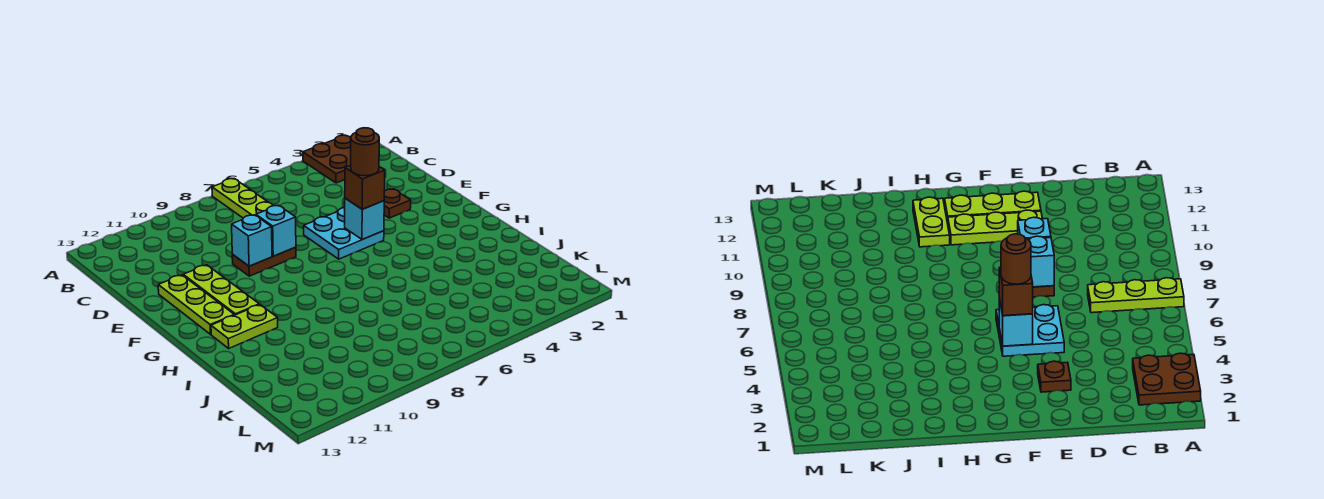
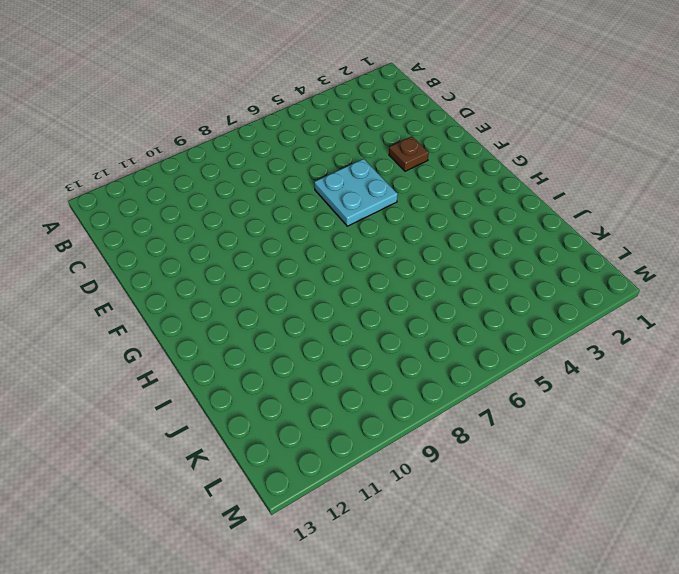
none -> brown plate A2:B3 level 1
none -> lime plate A7:C7 level 1
none -> brown plate E8:E9 level 1

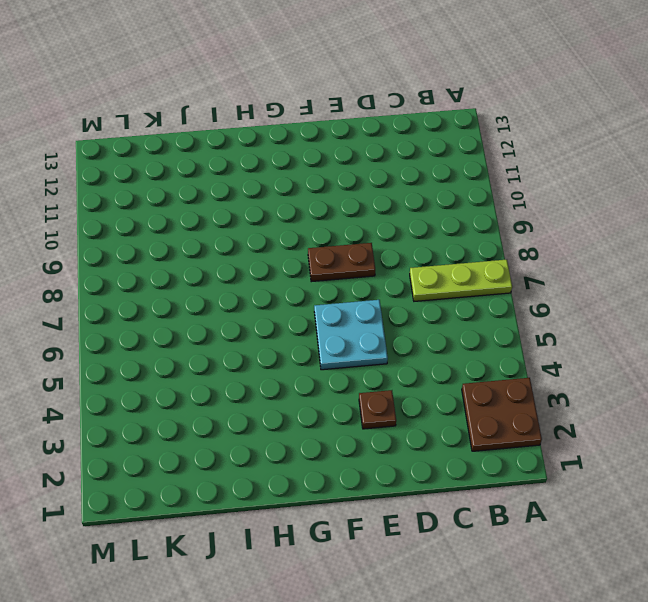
brown plate E8:F8 level 1 -> brown plate E8:E9 level 1
none -> lime plate E11:G11 level 1
none -> lime plate E12:G12 level 1
none -> lime plate H11:H12 level 1

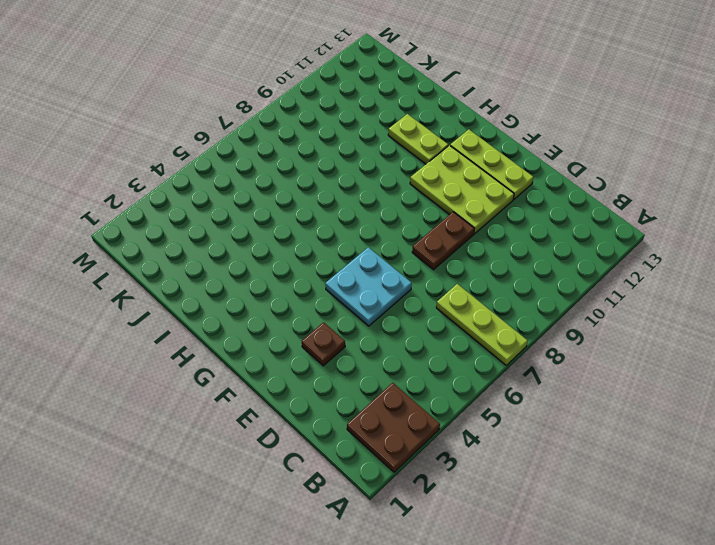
lime plate E10:G11 level 1 -> lime plate E11:G11 level 1
lime plate H11:I11 level 1 -> lime plate H11:H12 level 1
none -> cyan brick E8 level 2
none -> cyan brick E9 level 2
none -> cyan brick F5 level 2

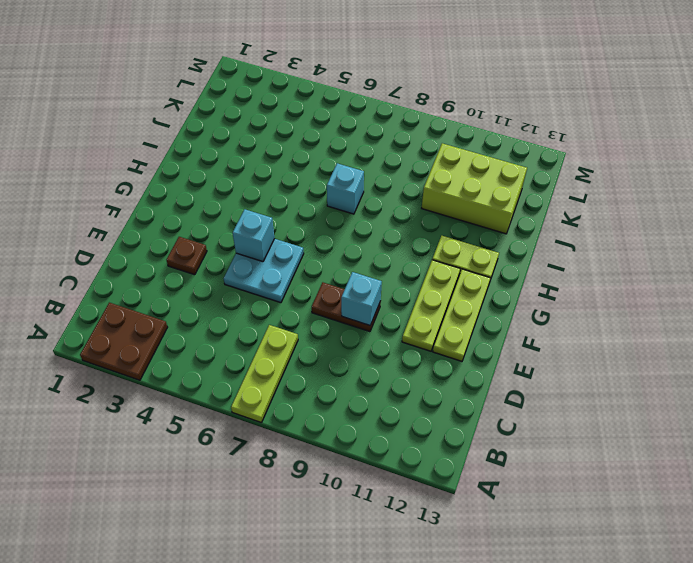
cyan brick I7 level 1 -> cyan brick E8 level 2
lime brick J10:K12 level 1 -> none
none -> brown brick F5 level 3
none -> brown round brick F5 level 4

